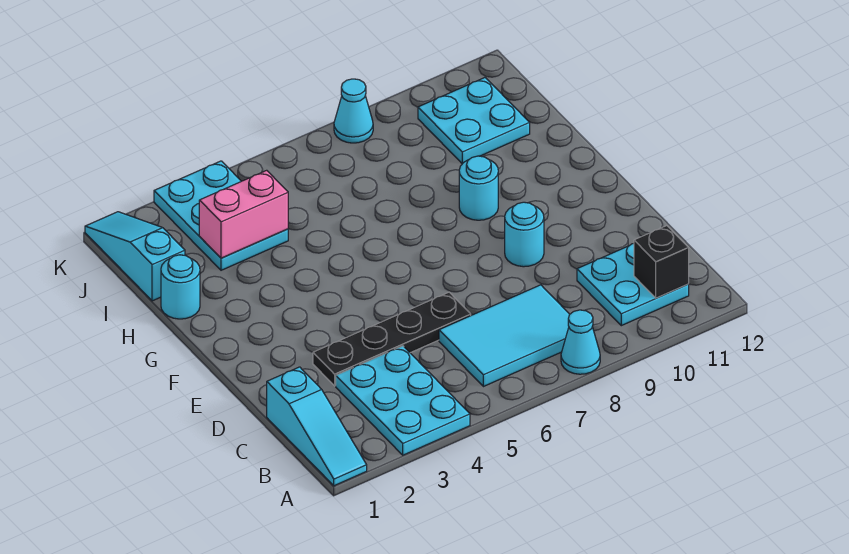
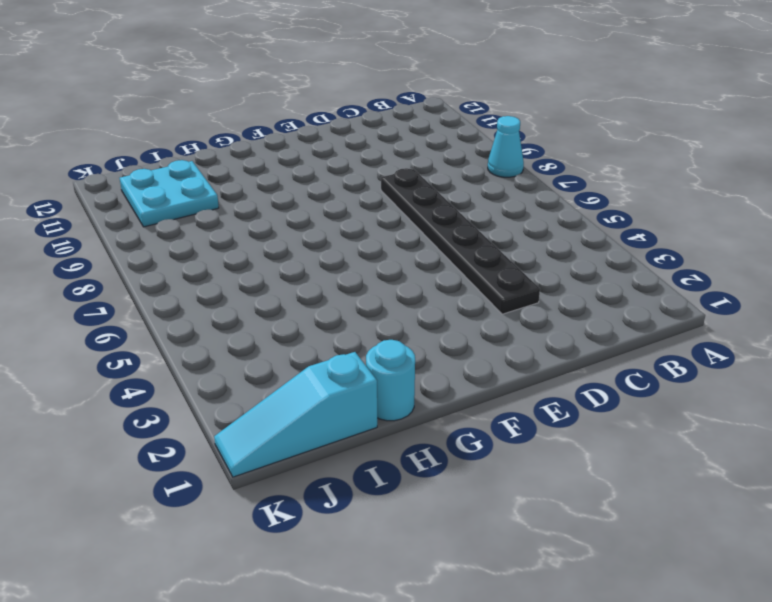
black plate D3:D8 level 1 -> black plate D3:D6 level 1
none -> cyan slope A1:C1 level 1 top C
none -> cyan plate A3:C4 level 1
none -> cyan tile B6:C8 level 1

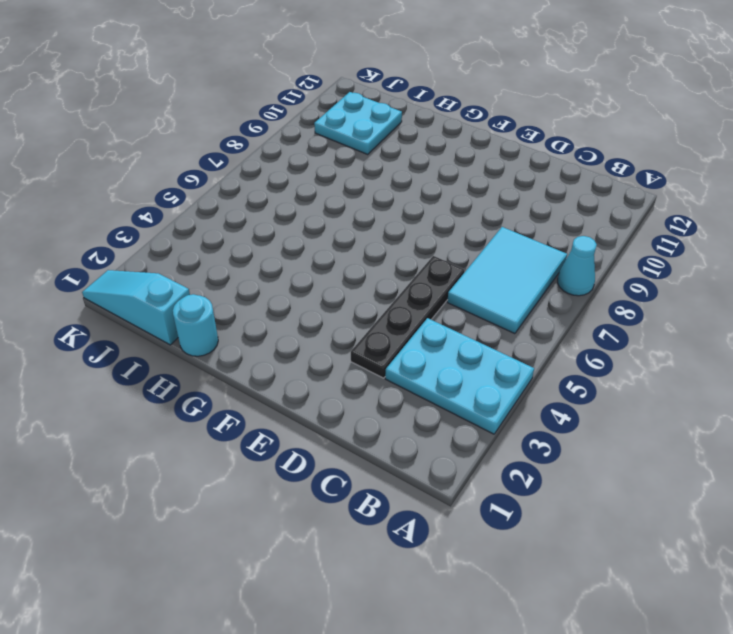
none -> cyan slope A1:C1 level 1 top C
none -> cyan plate B10:C11 level 1
none -> cyan round brick E9 level 1

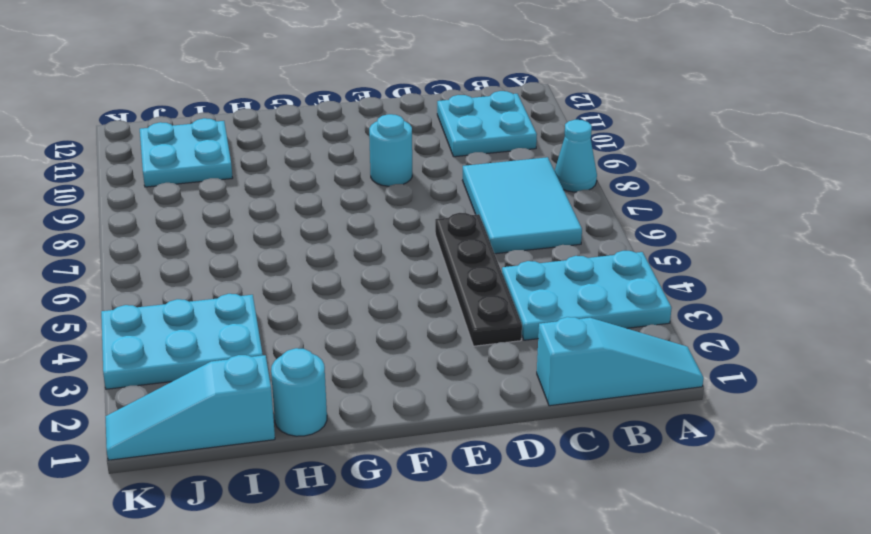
none -> cyan round brick G9 level 1
none -> cyan cone K8 level 1
none -> black brick B11 level 2

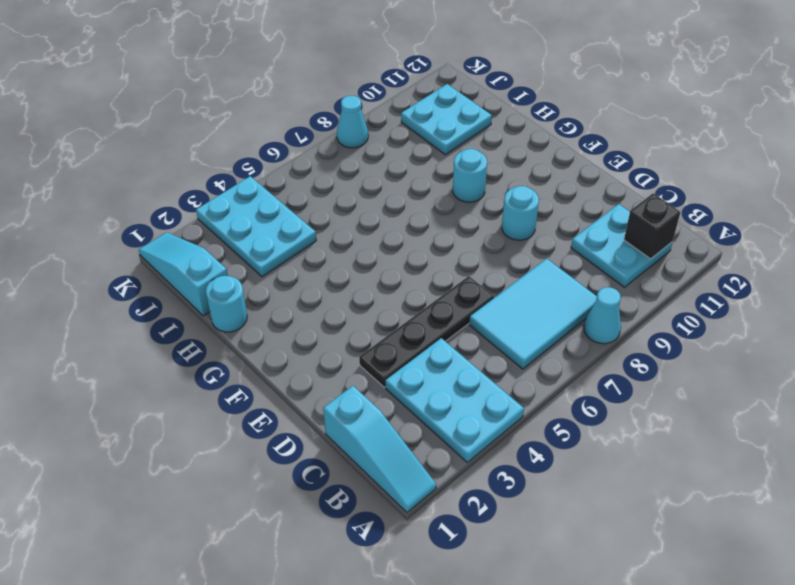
none -> pink brick I3:I4 level 2

